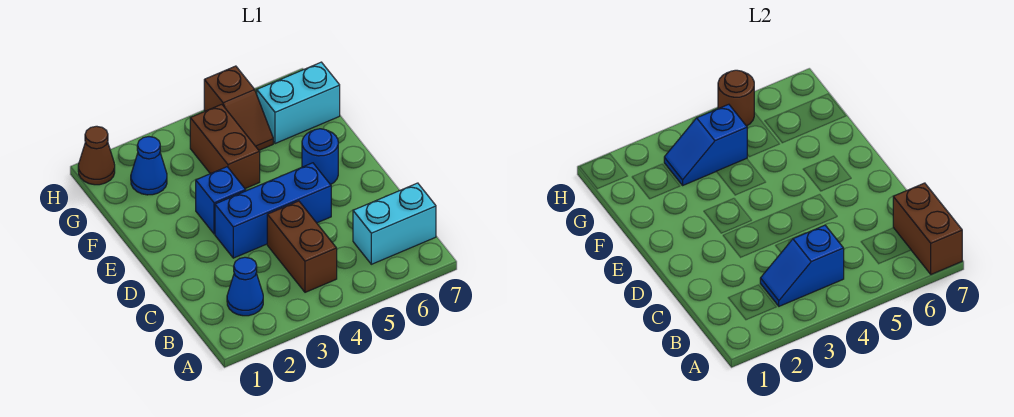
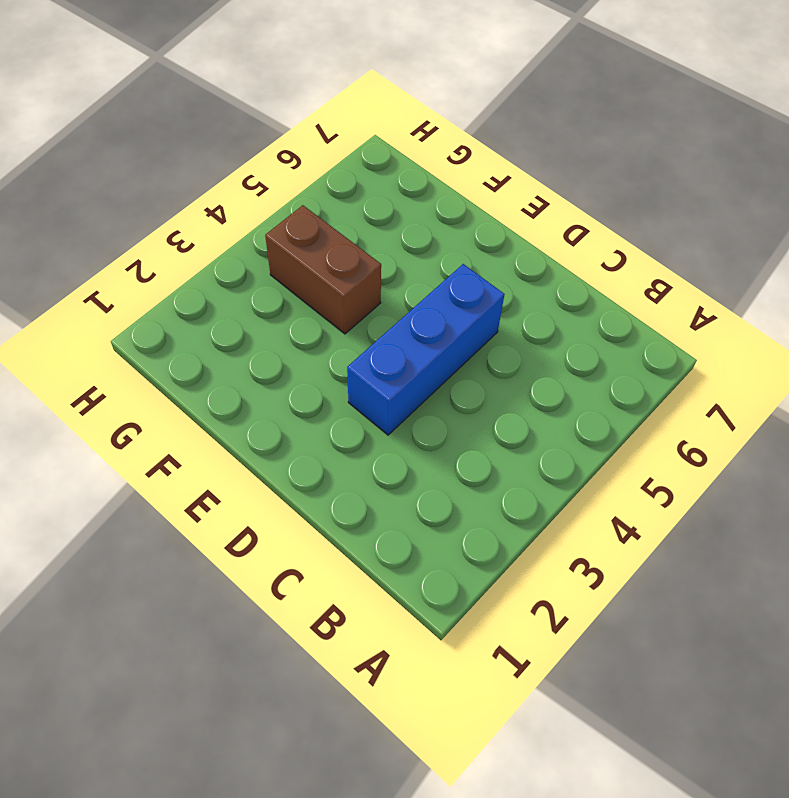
none -> blue cone B2 level 1
none -> brown brick B4:C4 level 1
none -> cyan brick B6:B7 level 1

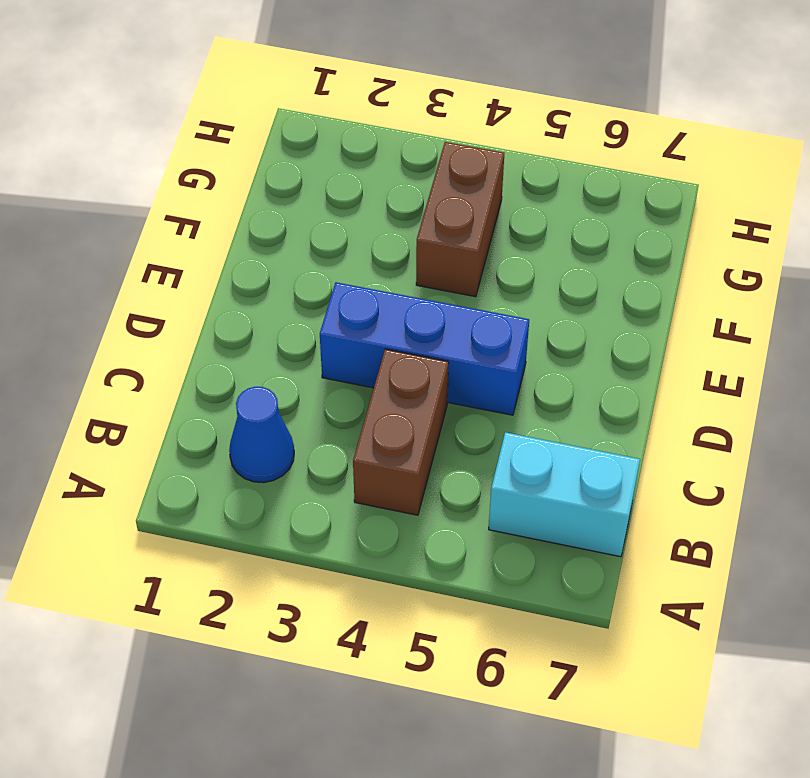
none -> blue brick E3 level 1
none -> blue round brick E6 level 1
none -> blue cone G2 level 1

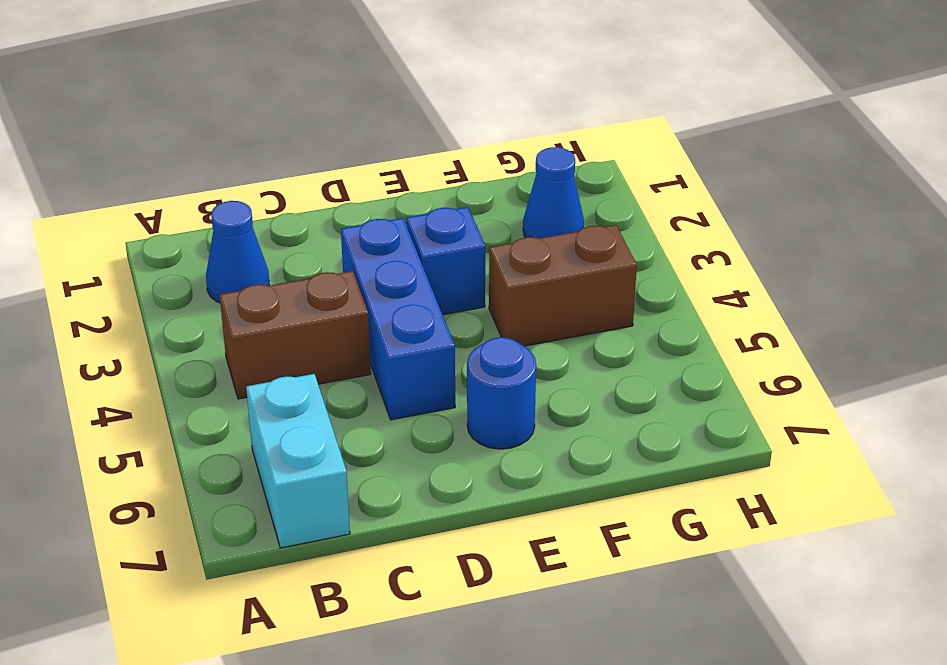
none -> brown slope G5:H5 level 1 top H
none -> cyan brick G6:G7 level 1
none -> brown cone H1 level 1

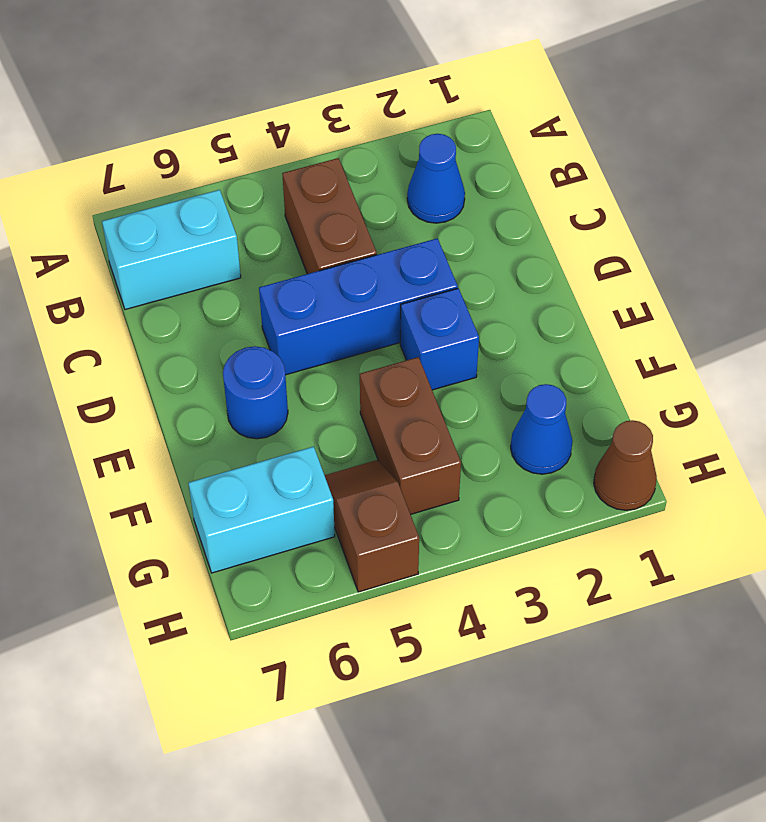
none -> brown brick A7:B7 level 2
none -> blue slope B3:B4 level 2 top 4
none -> blue slope G3:G4 level 2 top 4

